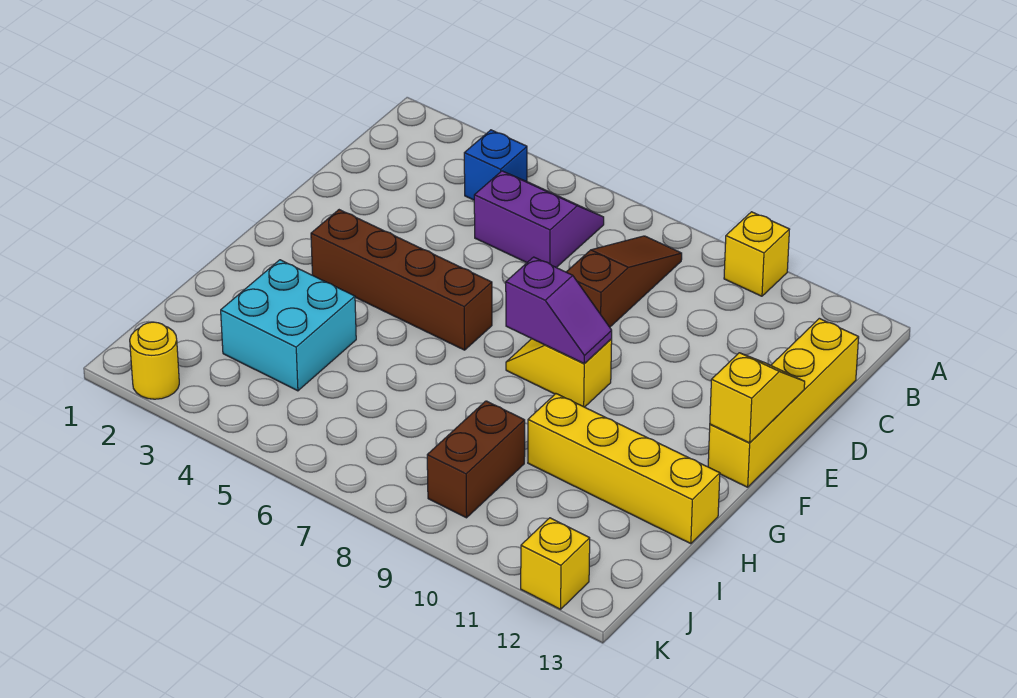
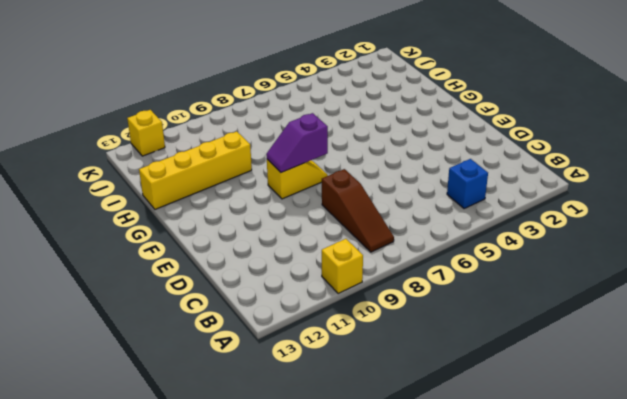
none -> purple slope B5:C6 level 1 top C
none -> yellow brick C13:F13 level 1
none -> brown brick F3:F6 level 1

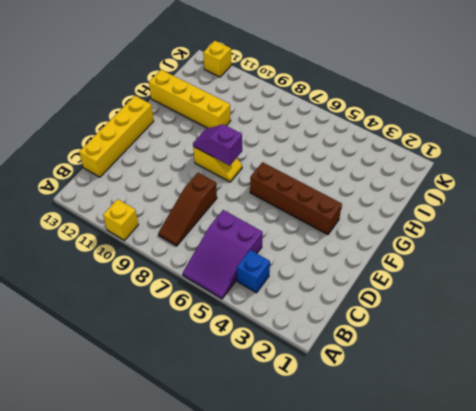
purple slope A5:C6 level 1 top C -> purple slope B5:C6 level 1 top C
none -> cyan brick H3:I4 level 1
none -> brown brick I9:J9 level 1
none -> yellow round brick K2 level 1

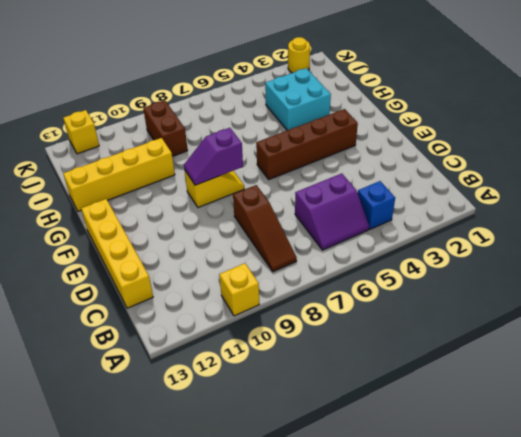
none -> yellow slope E13:F13 level 2 top F

